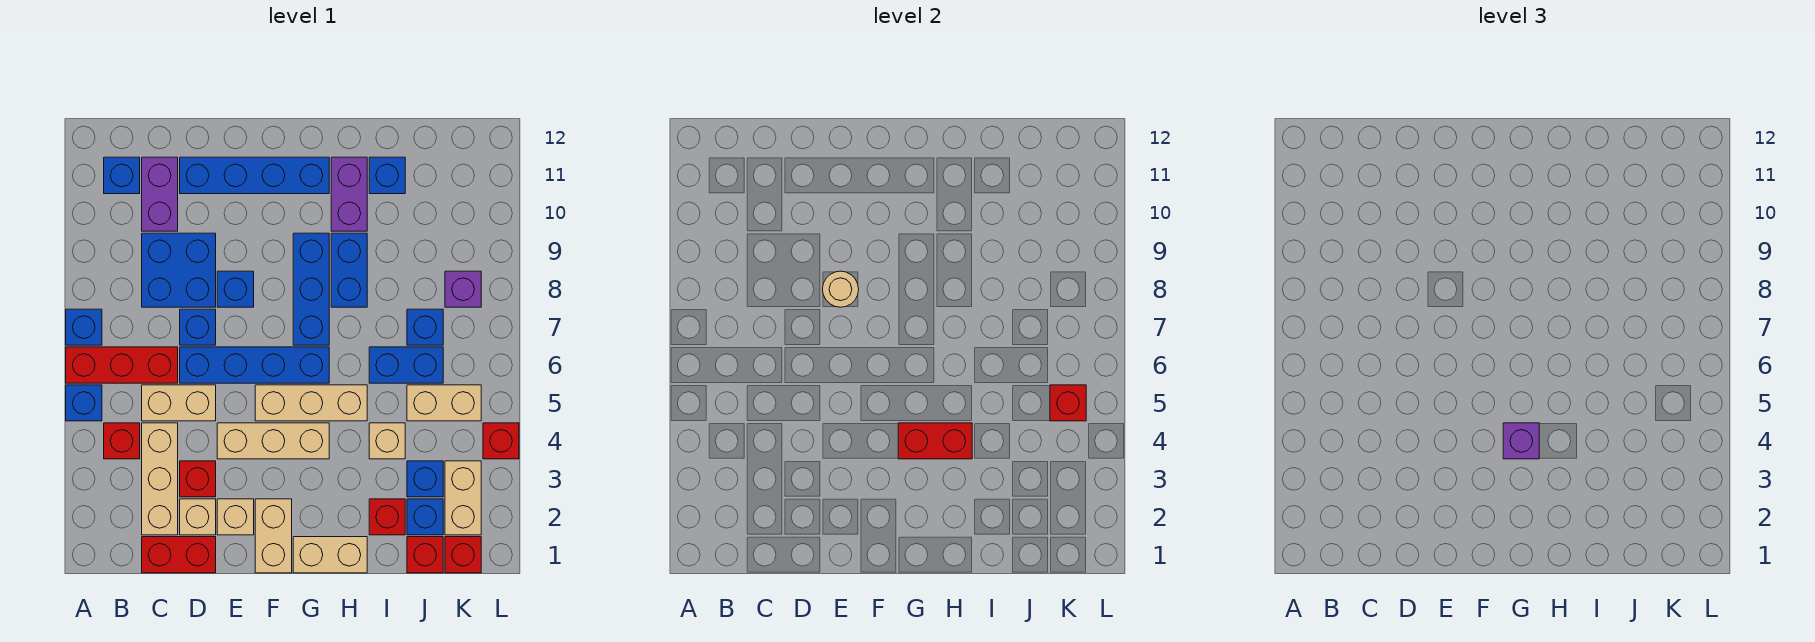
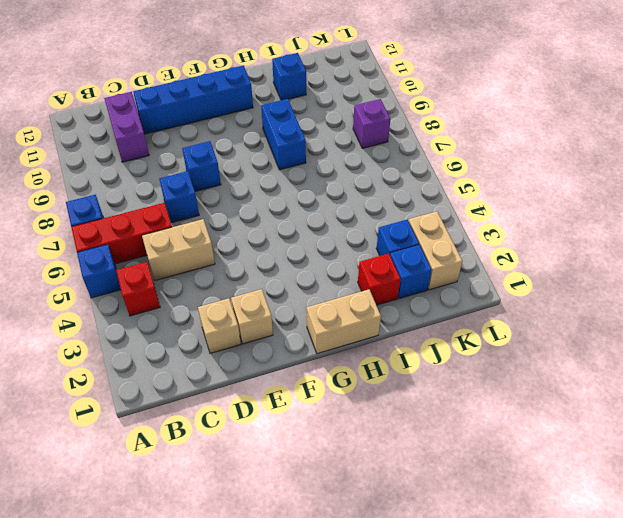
none -> blue brick B11 level 1
none -> red brick C1:D1 level 1
none -> tan brick C2:C4 level 1
none -> blue brick C8:D9 level 1

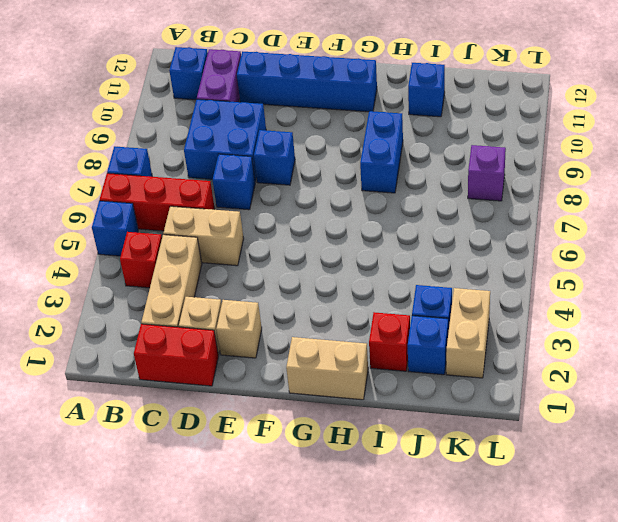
none -> red brick D3 level 1
none -> blue brick D6:G6 level 1
none -> tan brick E4:G4 level 1
none -> tan brick F1:F2 level 1

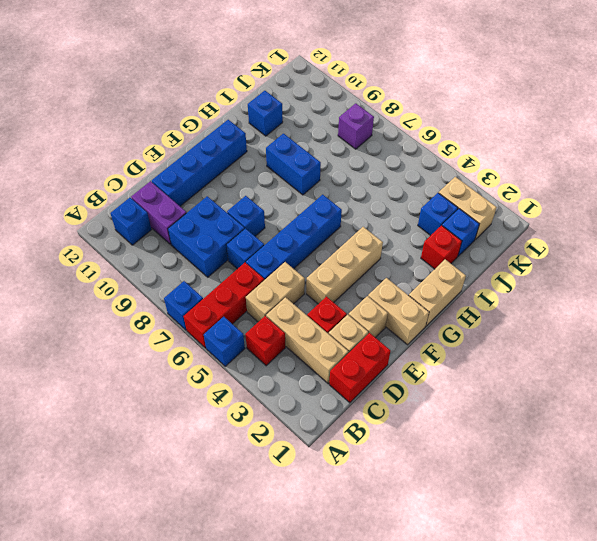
none -> tan brick F5:H5 level 1
none -> blue brick G7:G9 level 1
none -> purple brick H10:H11 level 1
none -> tan brick I4 level 1

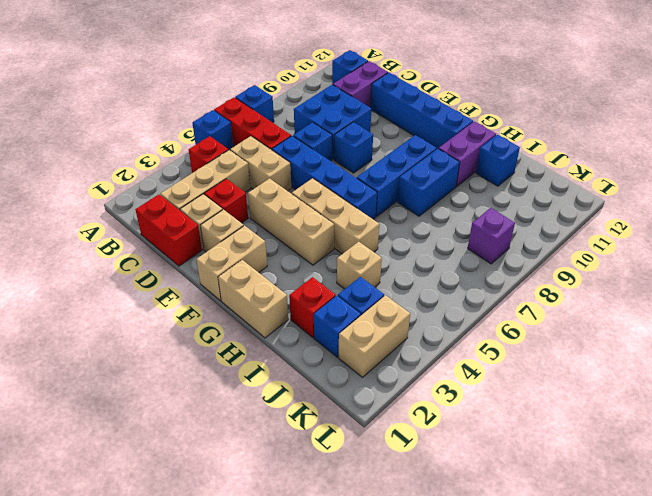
none -> blue brick I6:J6 level 1
none -> red brick J1 level 1
none -> tan brick J5:K5 level 1
none -> blue brick J7 level 1

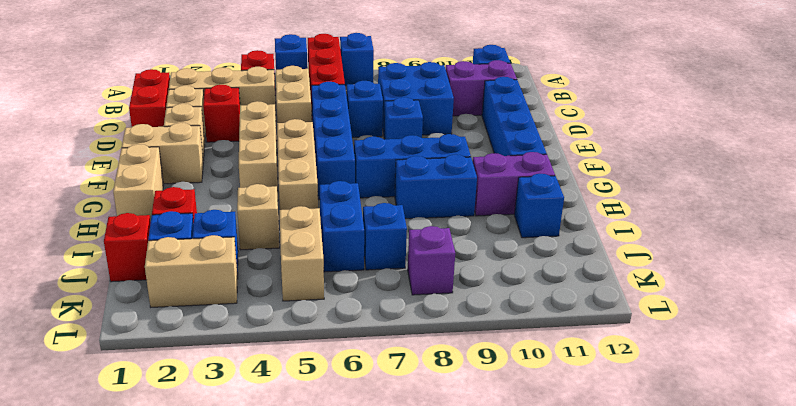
none -> red brick K1 level 1
none -> red brick L4 level 1
none -> tan round brick E8 level 2
none -> red brick G4:H4 level 2

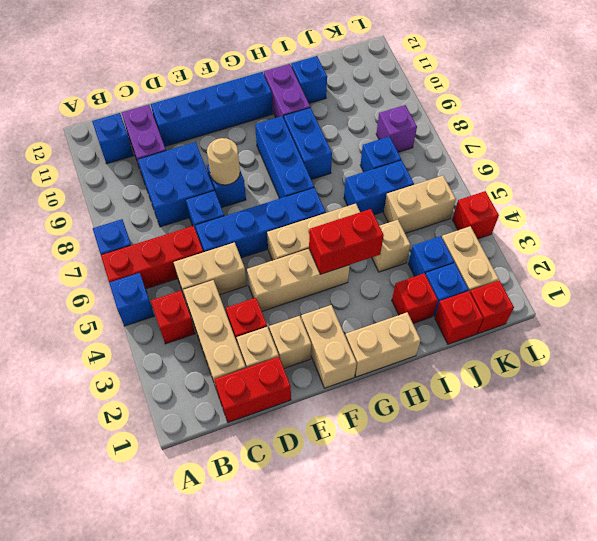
none -> red brick K5 level 2
none -> purple brick G4 level 3

